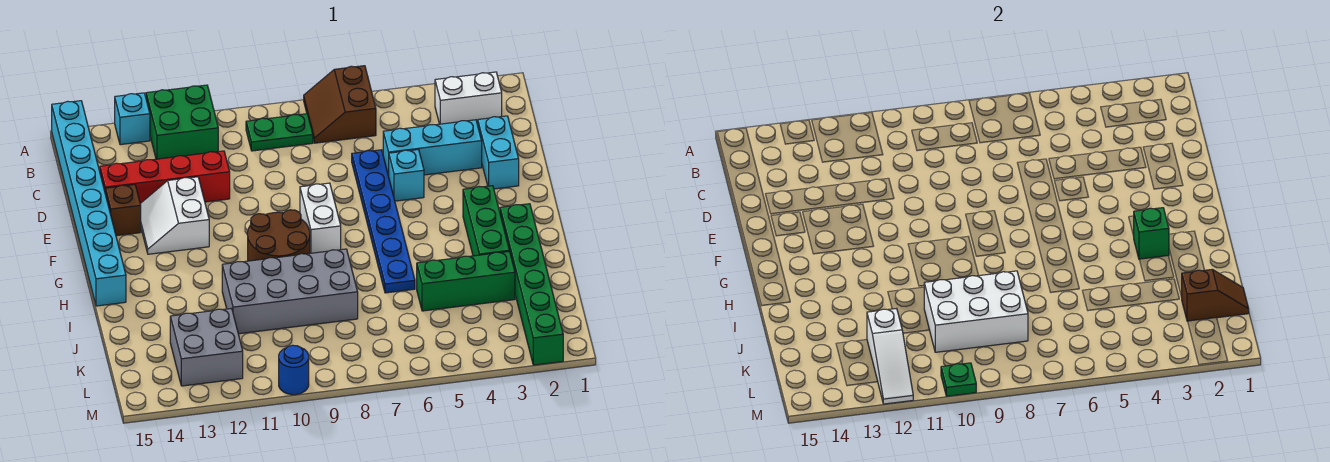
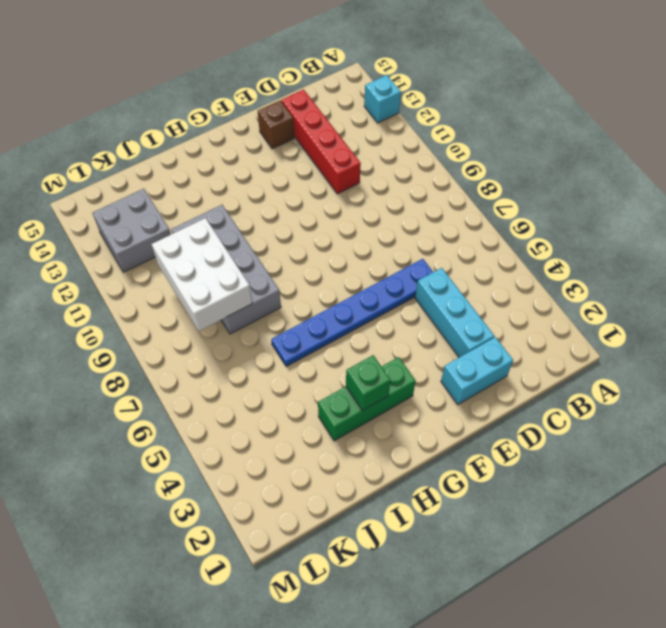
none -> brown slope A6:B7 level 1 top 6
none -> green brick A11:B12 level 1
none -> cyan brick A15:H15 level 1

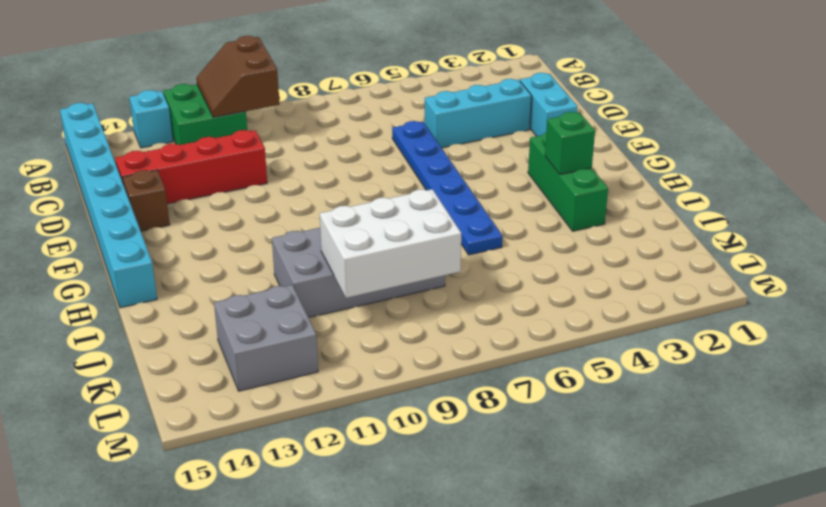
brown slope A10:B11 level 2 top 10 -> brown slope A6:B7 level 1 top 6
none -> white brick B2:B3 level 1
none -> green plate B8:B9 level 1
none -> cyan brick E5 level 1

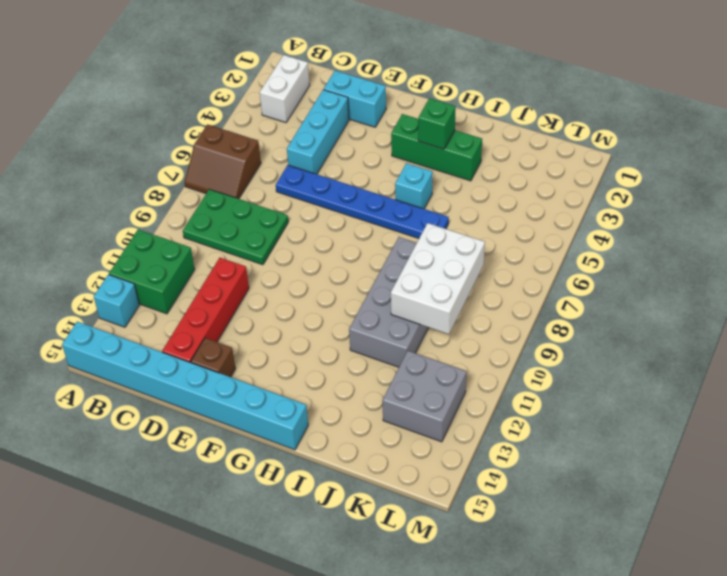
green plate B8:D9 level 1 -> green plate B8:B9 level 1
cyan brick H5 level 1 -> cyan brick E5 level 1
none -> white slope E12:F13 level 1 top 12
none -> white brick F8:G8 level 1
none -> brown round brick G9:H10 level 1

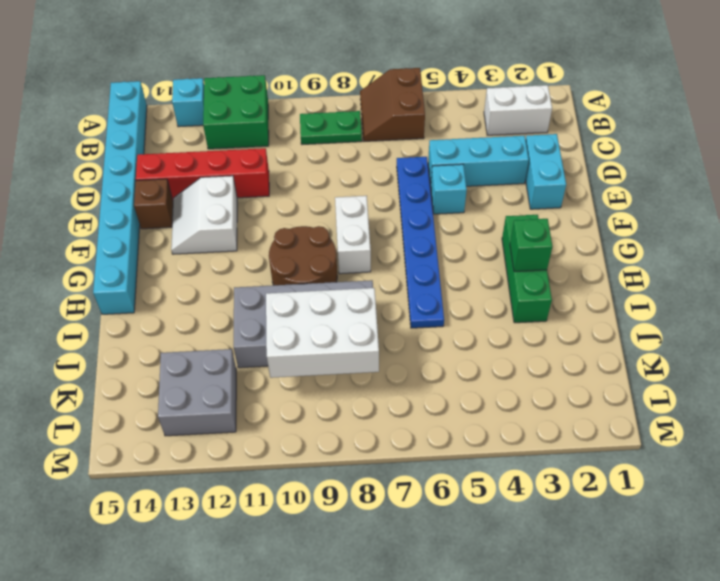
none -> green brick H2:M2 level 1
none -> green brick J3:J5 level 1
none -> blue round brick M10 level 1

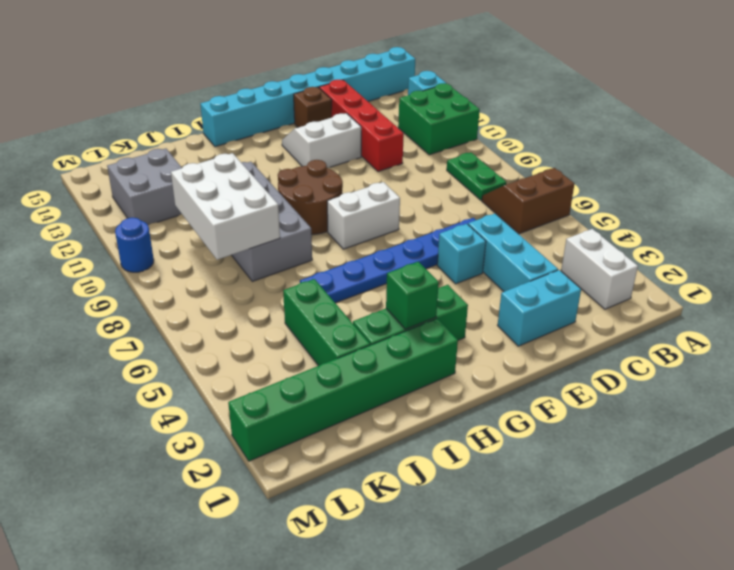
none -> brown slope K1:K2 level 2 top 2
none -> white slope K12:M12 level 2 top K
none -> green plate M10 level 2

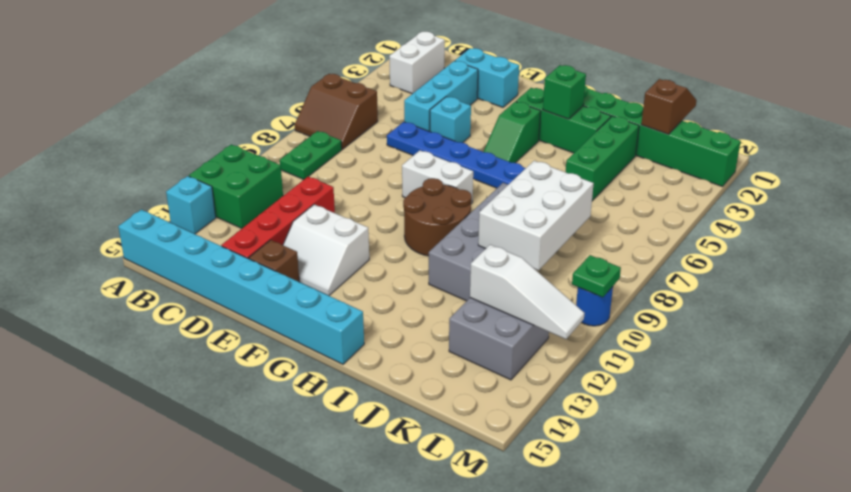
green slope G4:G5 level 1 top 4 -> none

